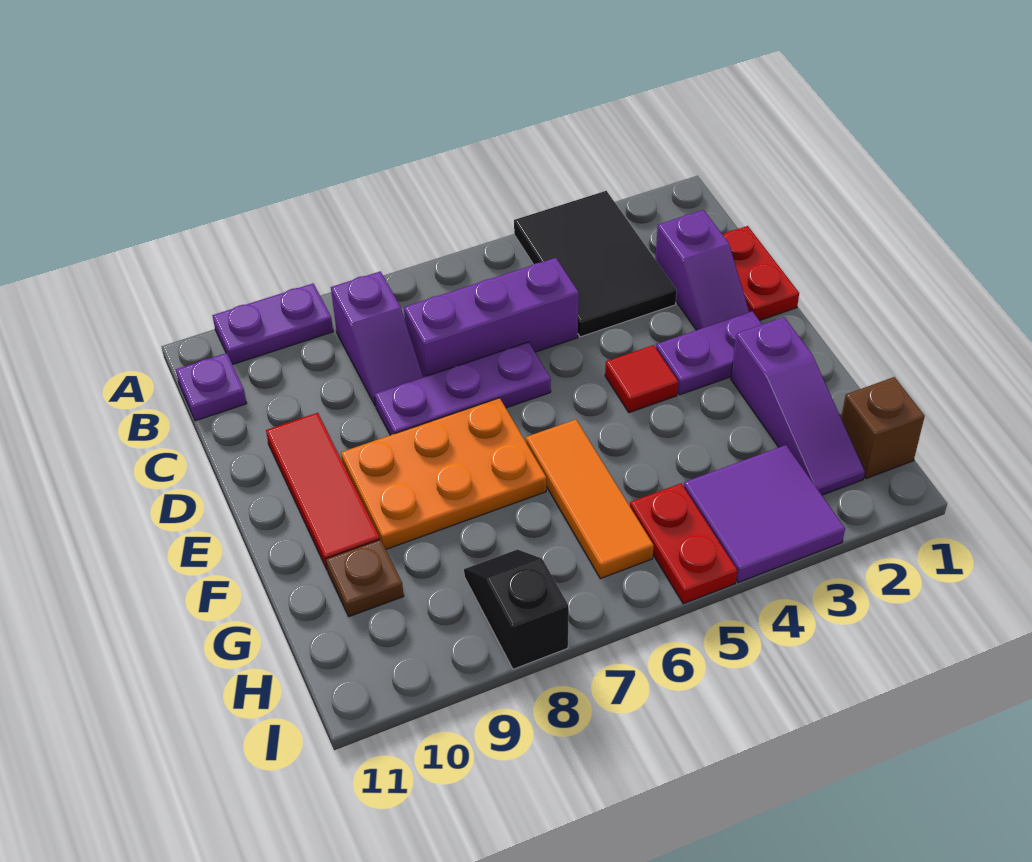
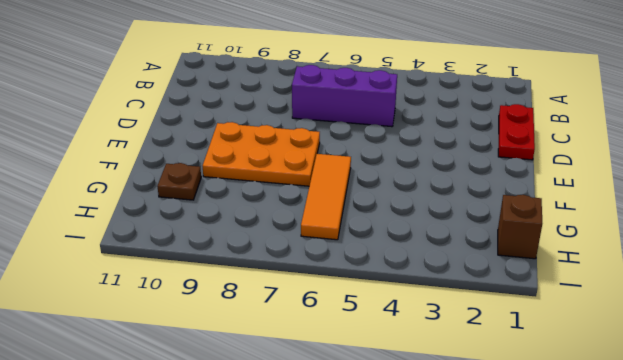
none -> black tile A3:C4 level 1
none -> purple plate A9:A10 level 1
none -> purple slope B8:C8 level 1 top B

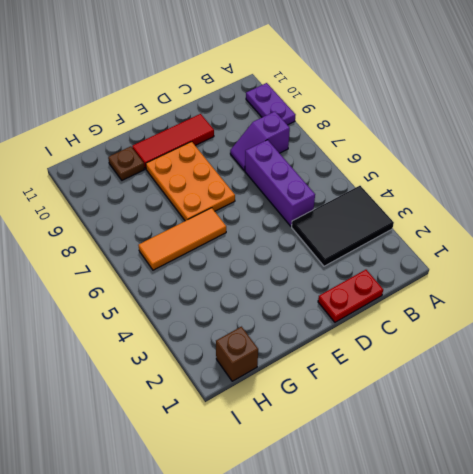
none -> purple plate B11 level 1
none -> purple slope C2:D2 level 1 top C
none -> purple plate D6:D8 level 1

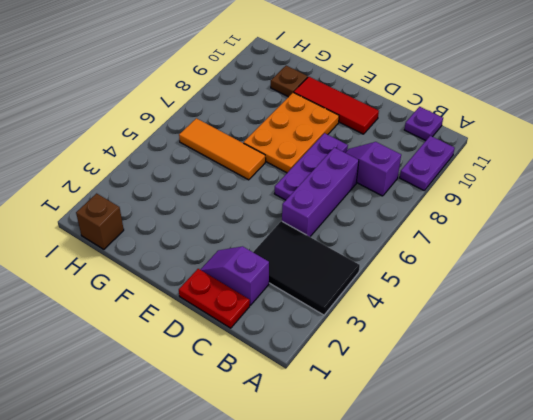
none -> purple plate E2:E3 level 1
none -> red tile E4 level 1
none -> purple slope F2:H2 level 1 top F

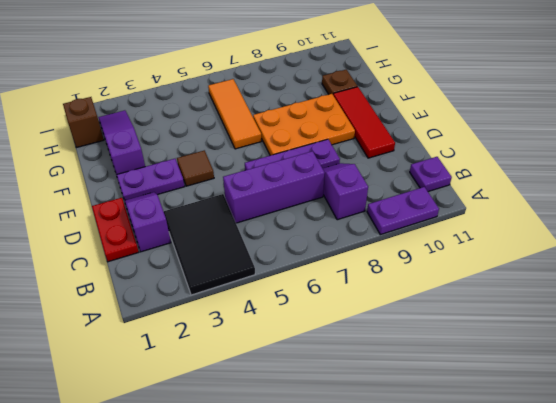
brown tile E4 level 1 -> red tile E4 level 1
none -> purple tile H3:I4 level 1
none -> red plate H5:I5 level 1
none -> black slope H8:I8 level 1 top I

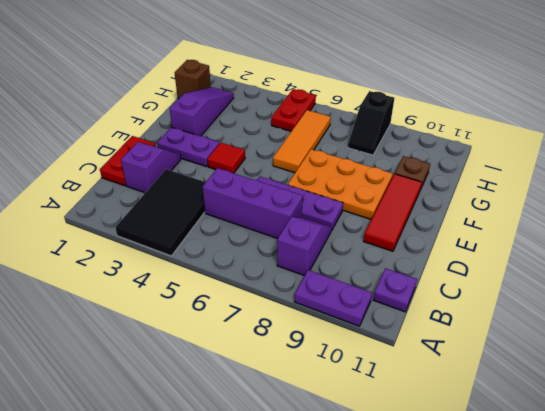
none -> purple tile H3:I4 level 1

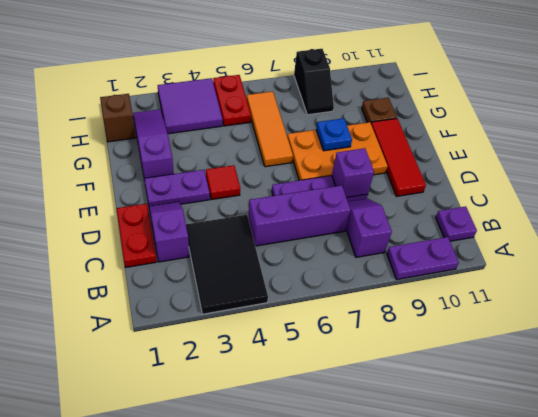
purple brick D8 level 2 -> none
blue plate F8 level 2 -> none

